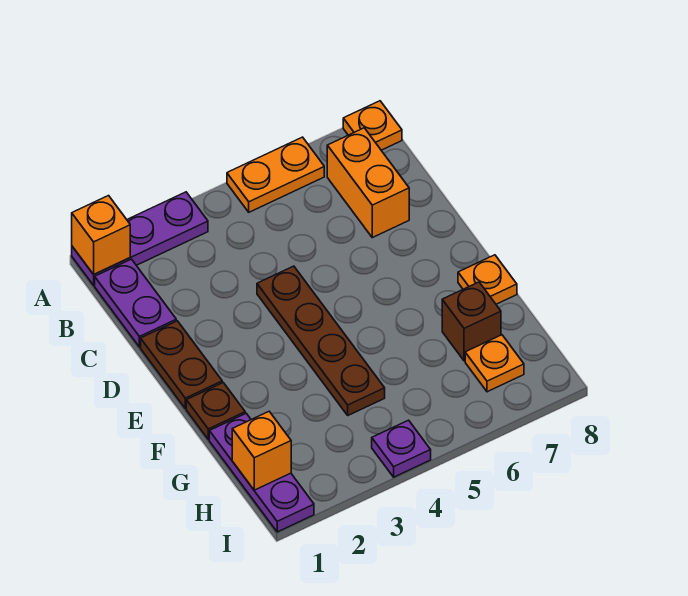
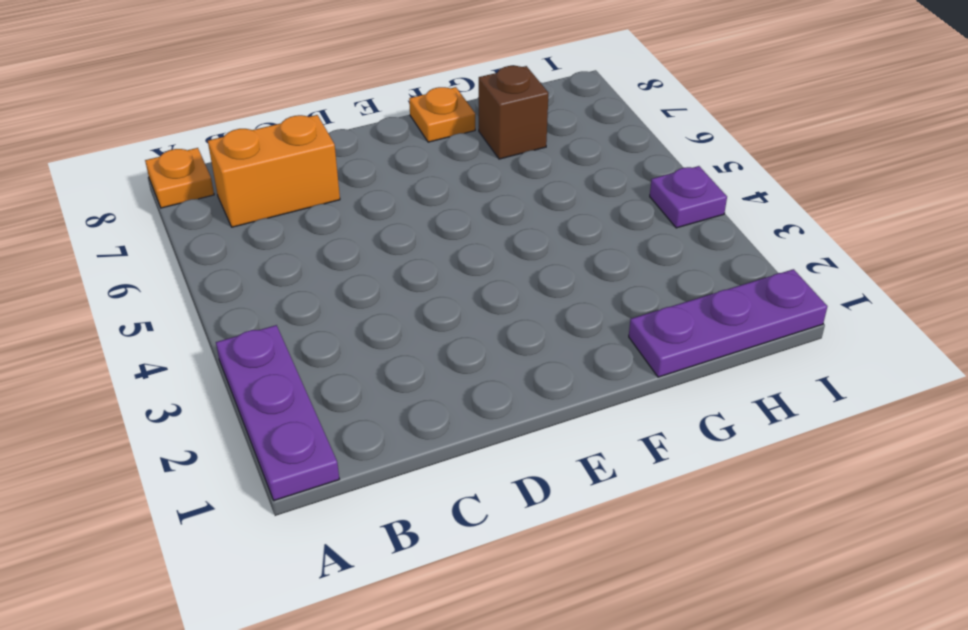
none -> orange plate A5:A6 level 1
none -> purple plate B1:C1 level 1
none -> brown plate D1:E1 level 1

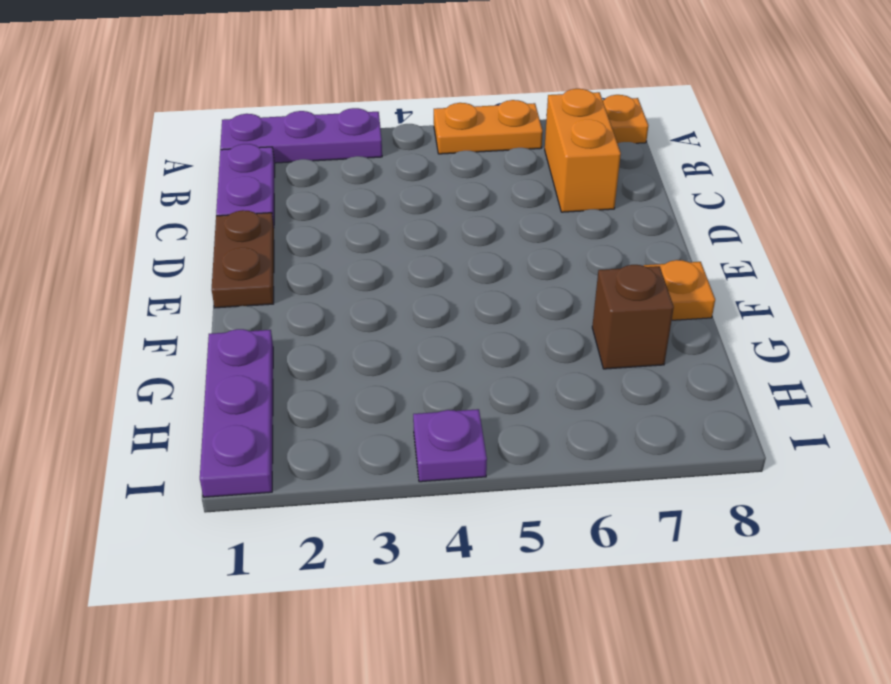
none -> brown plate D4:G4 level 1
none -> brown plate F1 level 1
none -> orange plate H7 level 1

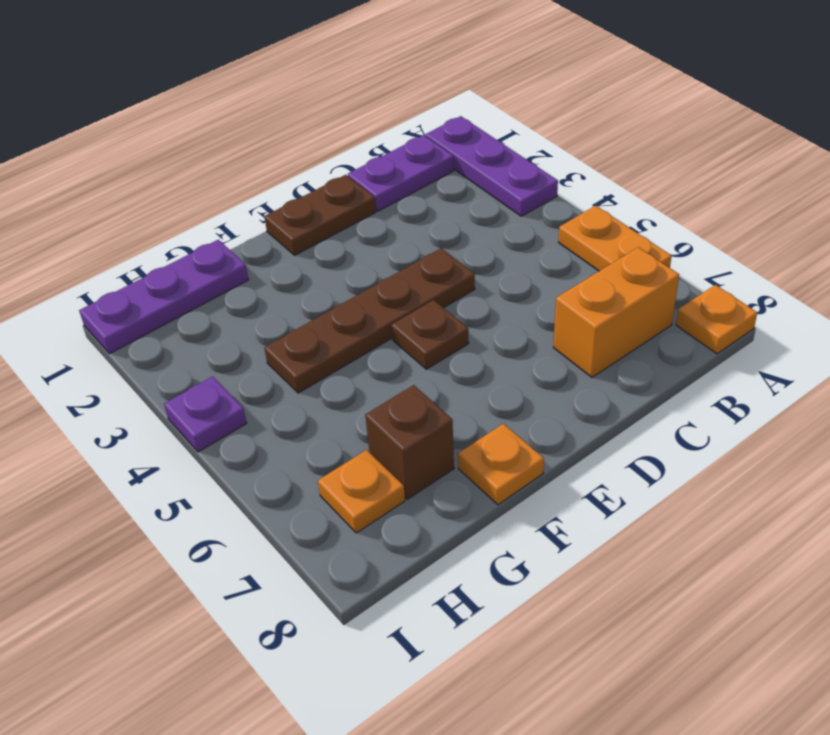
brown plate E5 level 1 -> brown plate F1 level 1
none -> orange brick A1 level 2
none -> orange brick H1 level 2

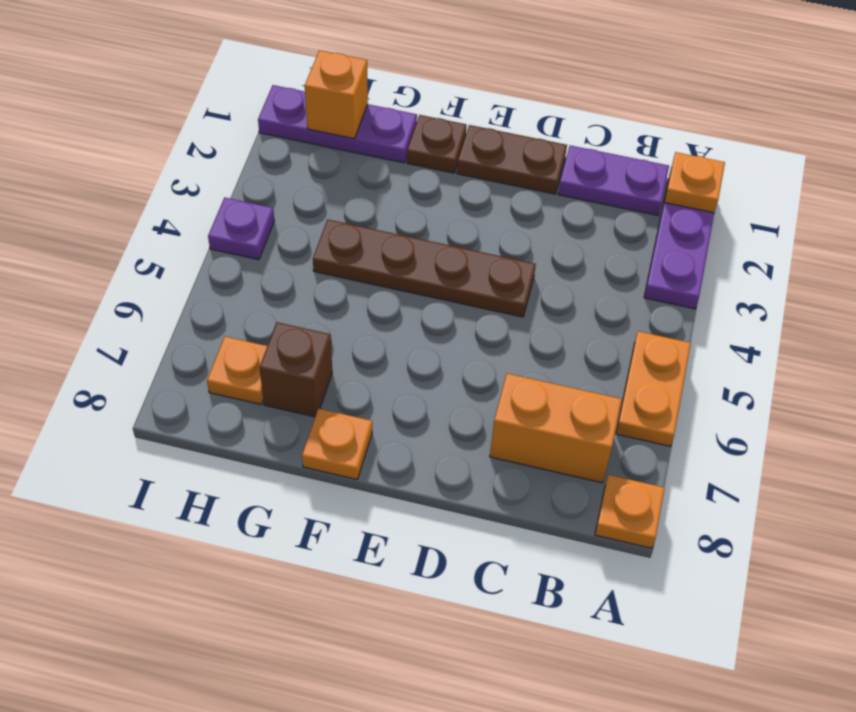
orange plate A1 level 2 -> orange brick A1 level 2

